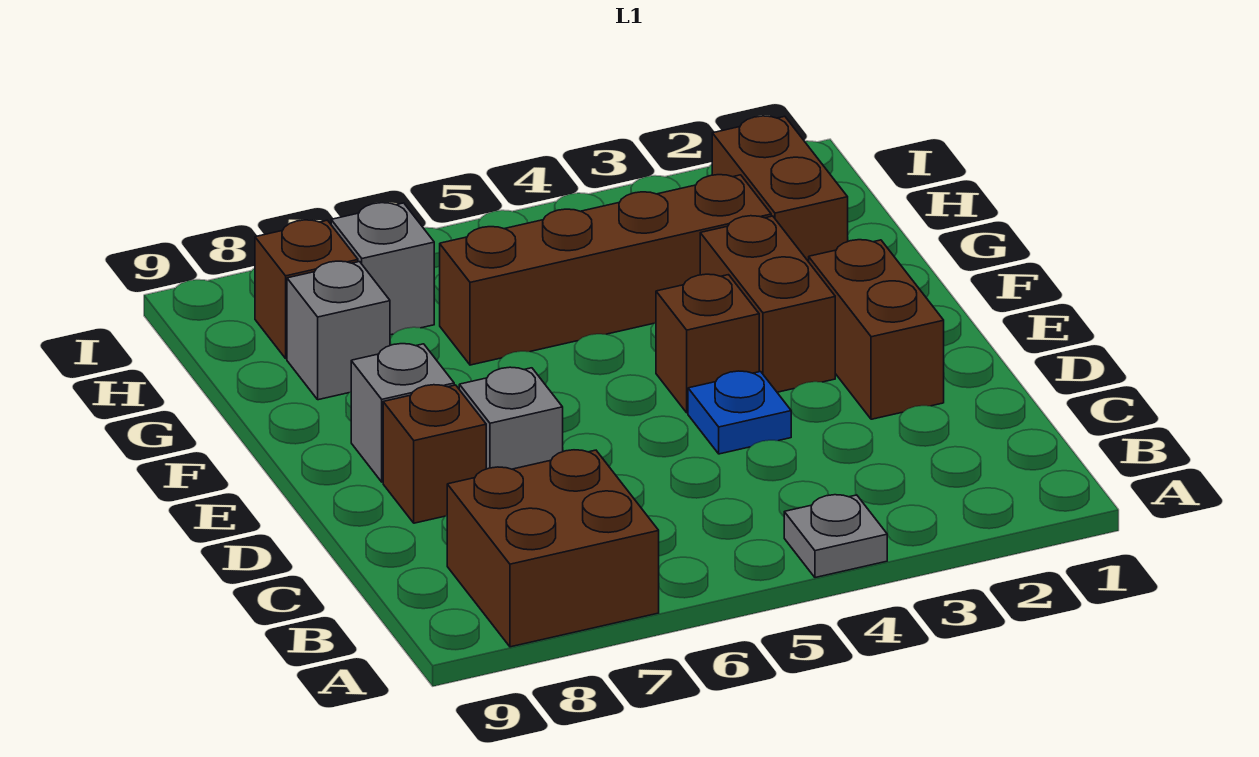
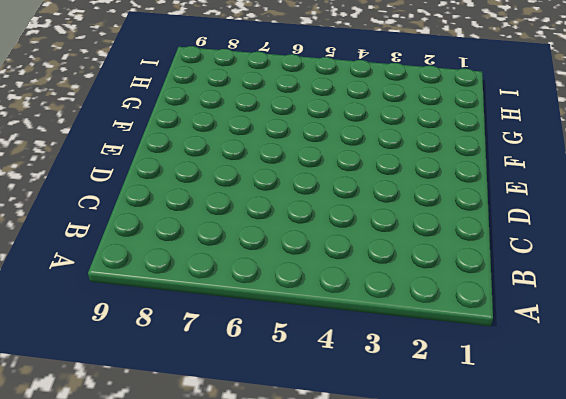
none -> grey plate A4 level 1
none -> brown brick A7:B8 level 1
none -> brown brick D2:E2 level 1

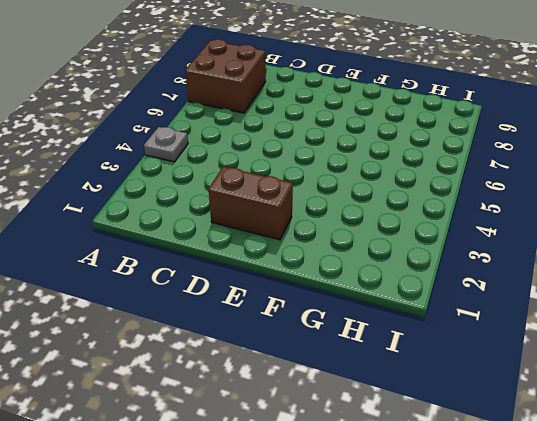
none -> blue plate D4 level 1
none -> grey brick D7 level 1
none -> brown brick D8 level 1

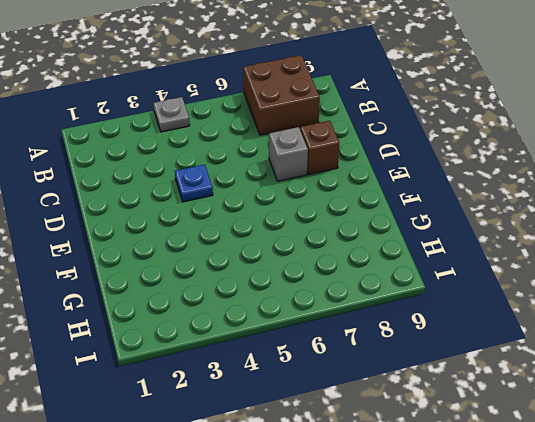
none -> brown brick D2:E2 level 1
none -> brown brick E3:F3 level 1
none -> brown brick E4 level 1

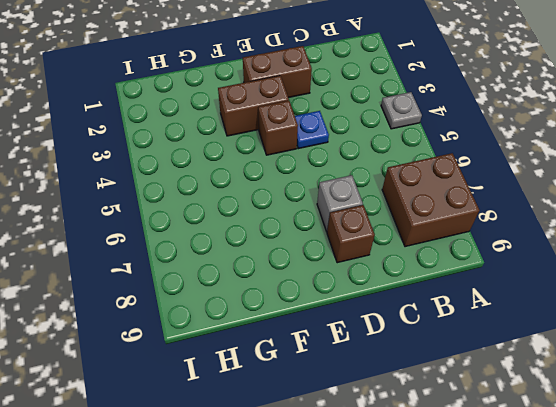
none -> grey brick E8 level 1
none -> brown brick G2:H2 level 1
none -> brown brick G3:G6 level 1

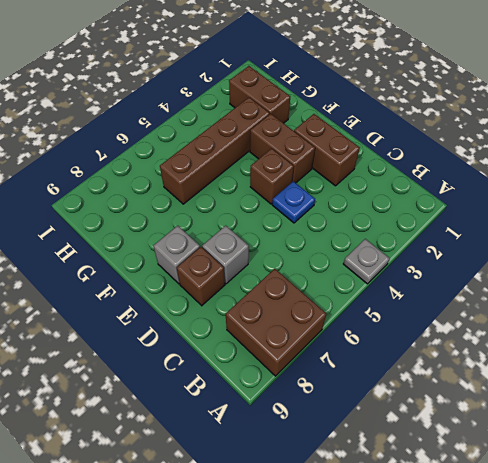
none -> grey brick G8 level 1
none -> grey brick H7 level 1
none -> brown brick H8 level 1

